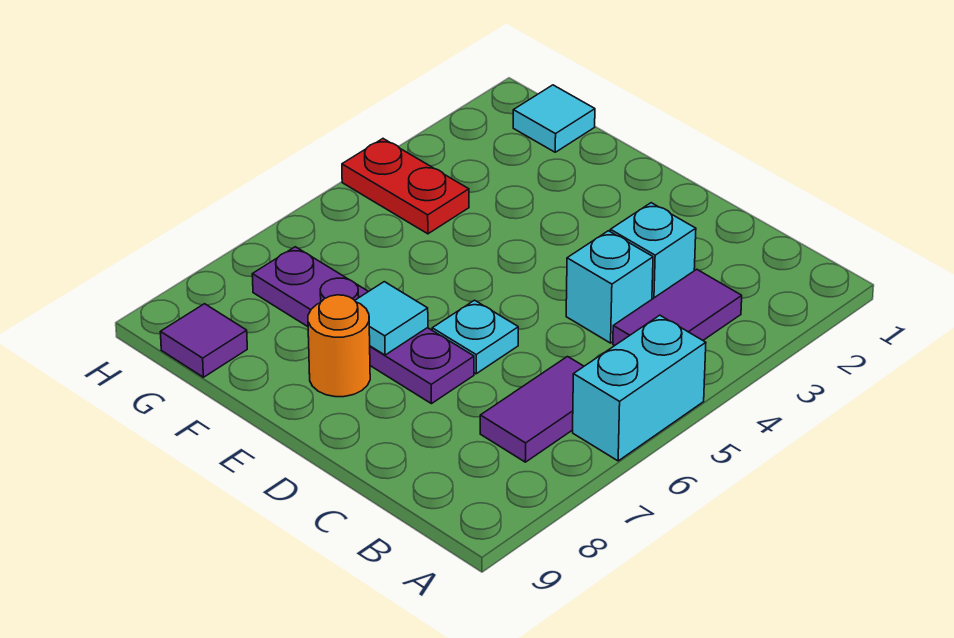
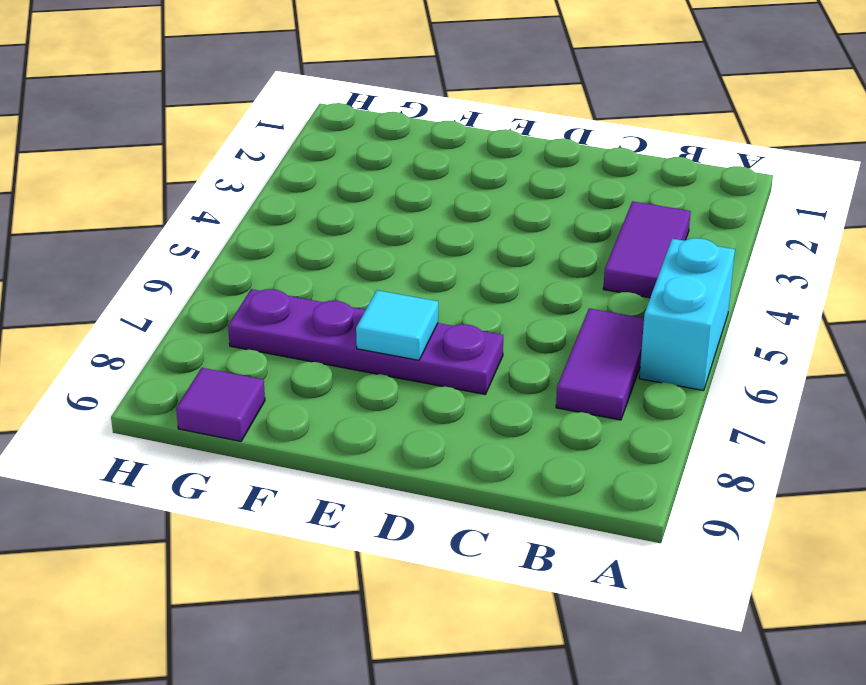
none -> cyan brick C3 level 1
none -> cyan brick C4 level 1
none -> cyan plate D6 level 1

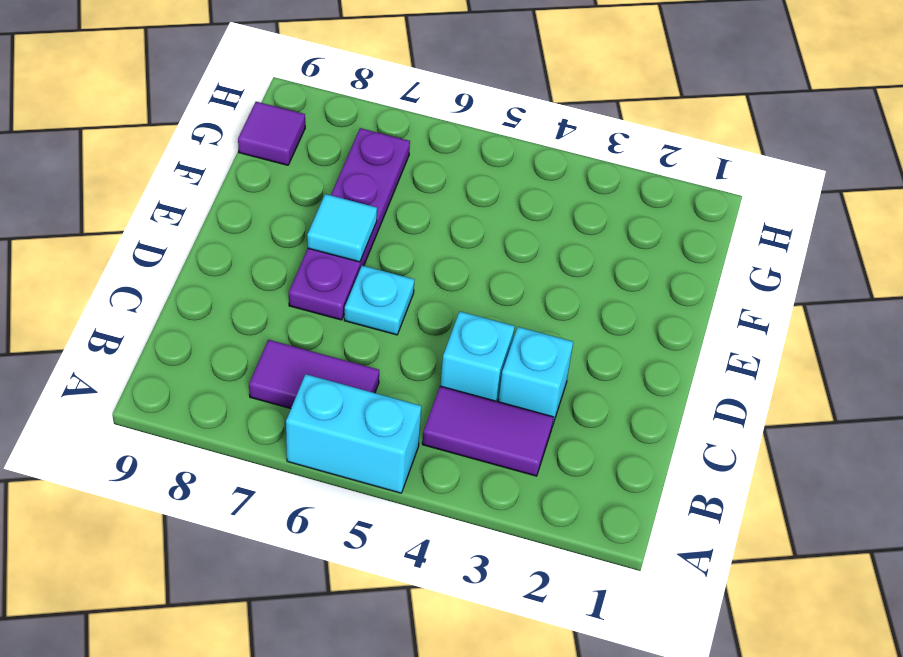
none -> orange round brick E8 level 1
none -> cyan tile G1 level 1
none -> red plate G4:H4 level 1

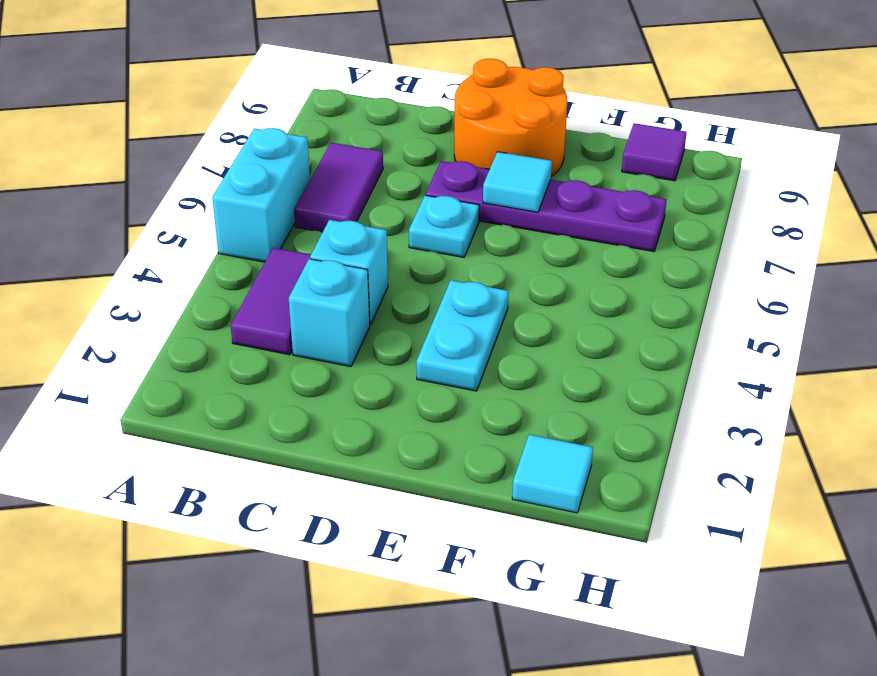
orange round brick D8:E9 level 1 -> orange round brick E8 level 1
cyan plate E3:E4 level 1 -> none
none -> red plate G4:H4 level 1

